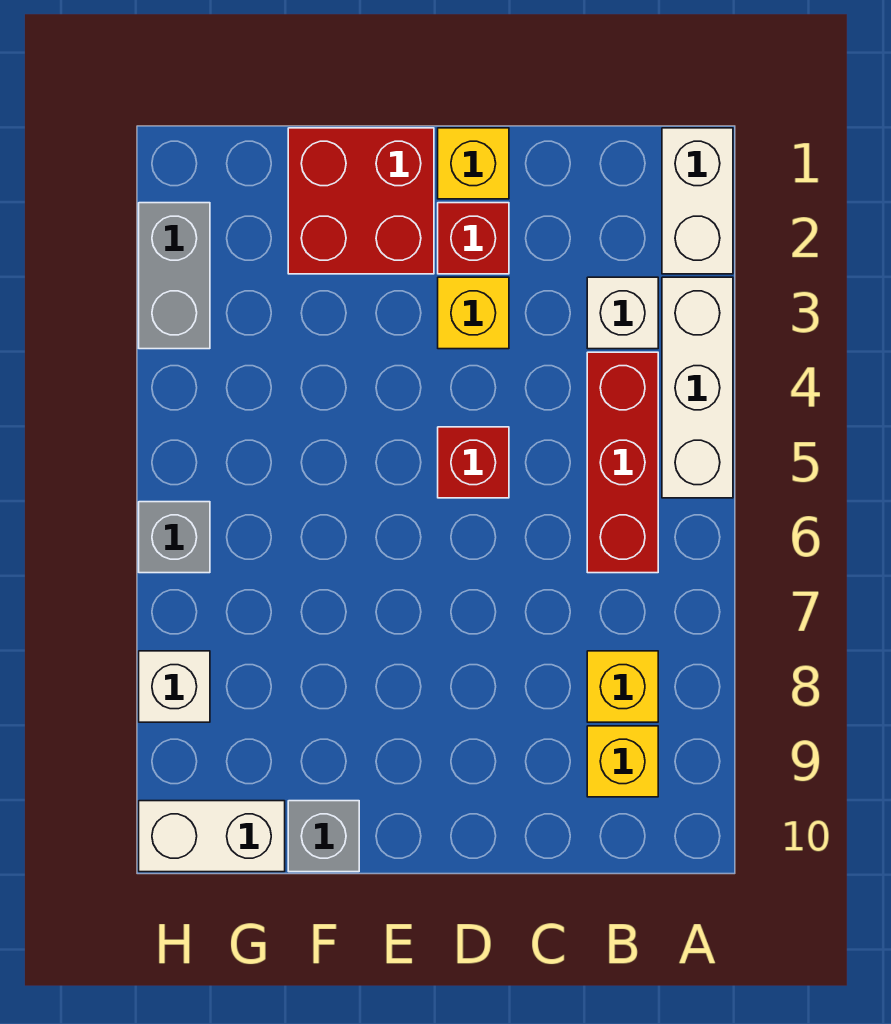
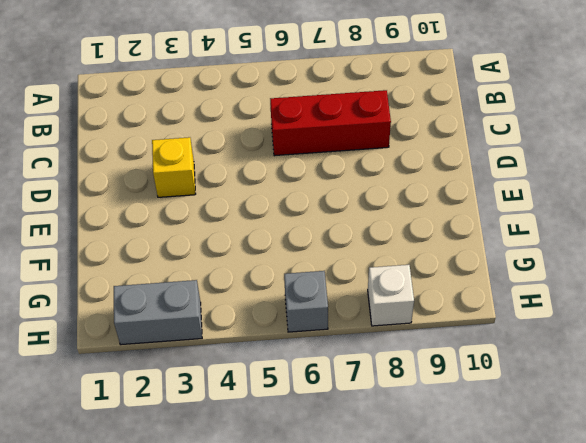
red brick C6:C8 level 1 -> red brick B4:B6 level 1
none -> white brick A1:A2 level 1
none -> white brick A3:A5 level 1
none -> white brick B3 level 1

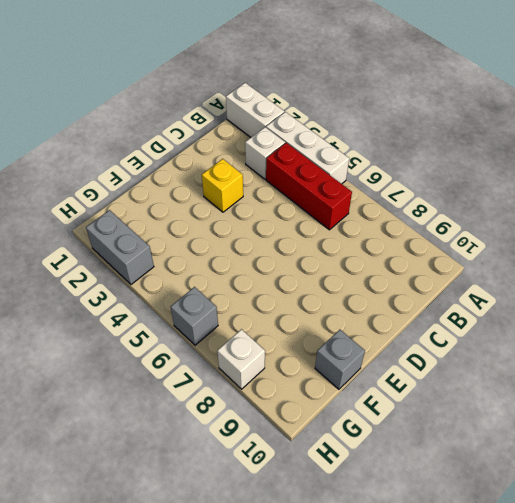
none -> yellow brick B8 level 1
none -> yellow brick B9 level 1
none -> yellow brick D1 level 1

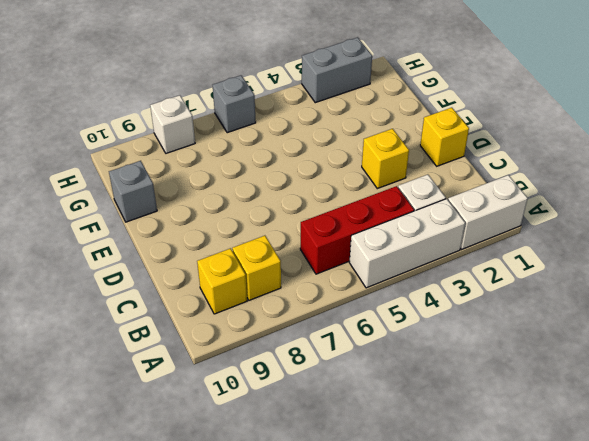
none -> red brick D2 level 1
none -> red brick D5 level 1
none -> red brick E1:F2 level 1

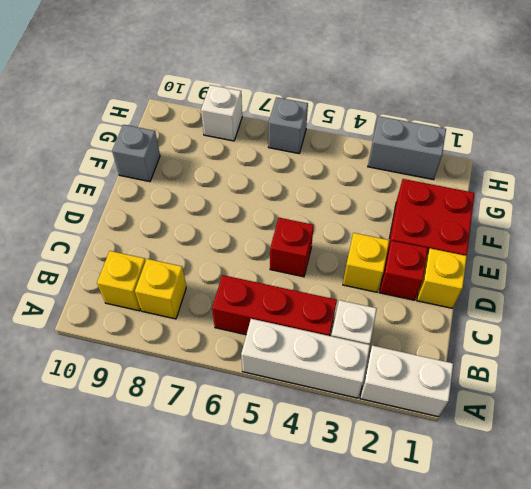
none -> white brick G10:H10 level 1

